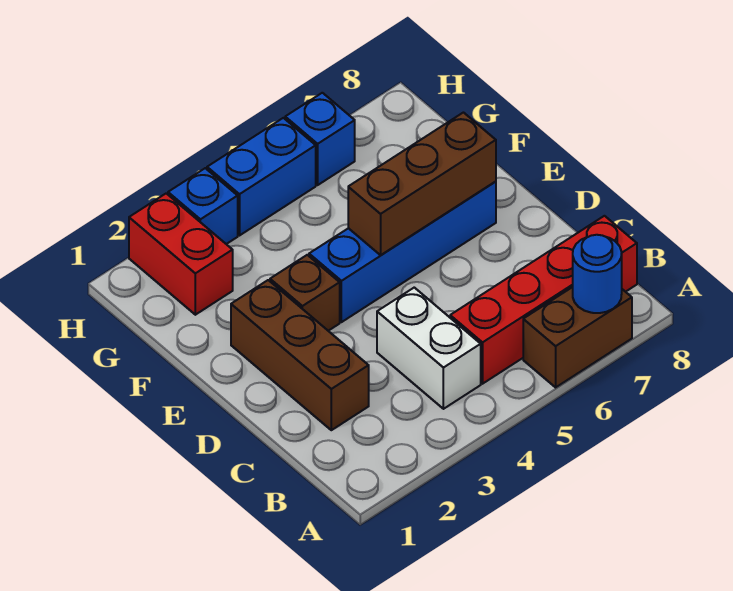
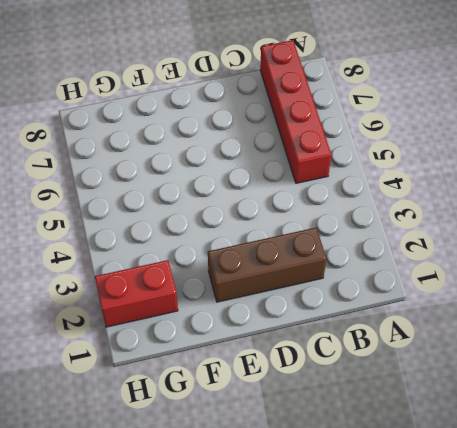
none -> brown brick A6:A7 level 1
none -> white brick B4:C4 level 1
none -> brown brick E3 level 1

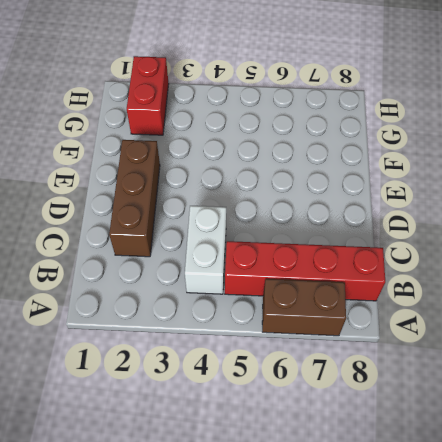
none -> brown brick E3 level 1
none -> blue brick E4:E7 level 1
none -> blue brick H3 level 1

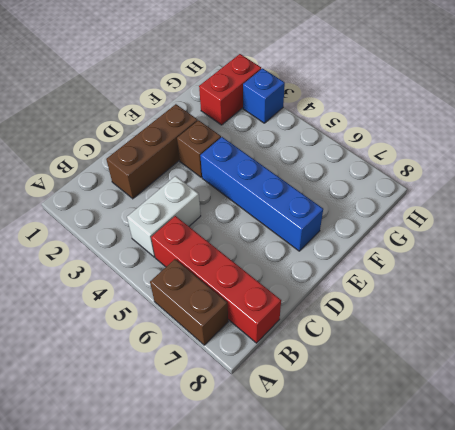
none -> blue brick H4:H5 level 1
none -> blue brick H6 level 1
none -> blue round brick A7 level 2

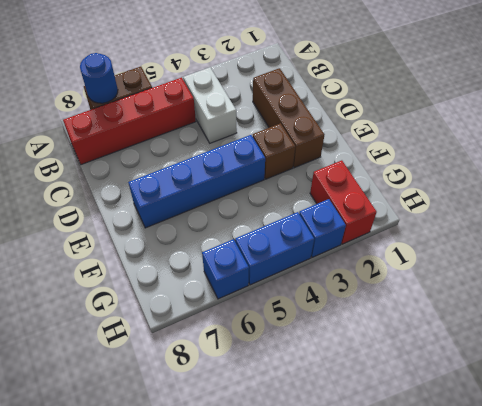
none -> brown brick E5:E7 level 2

